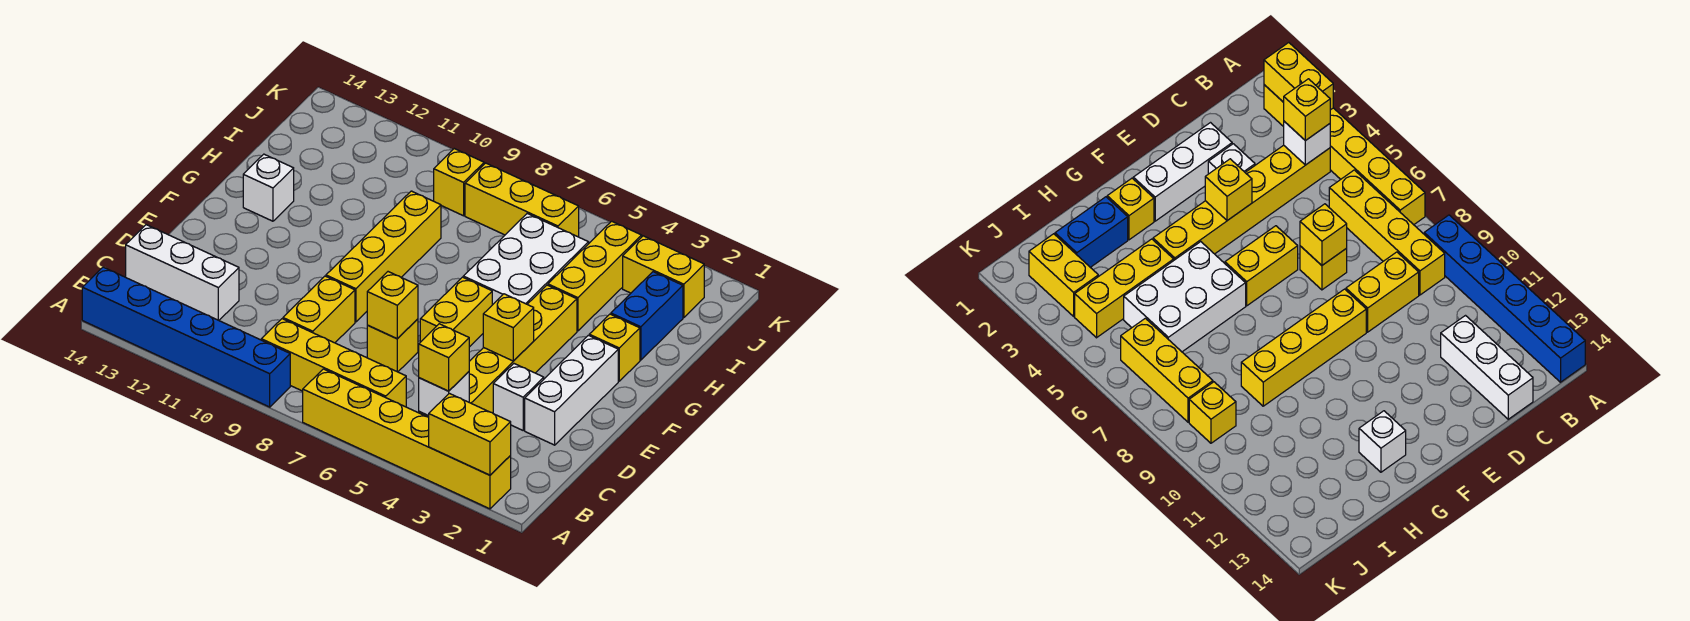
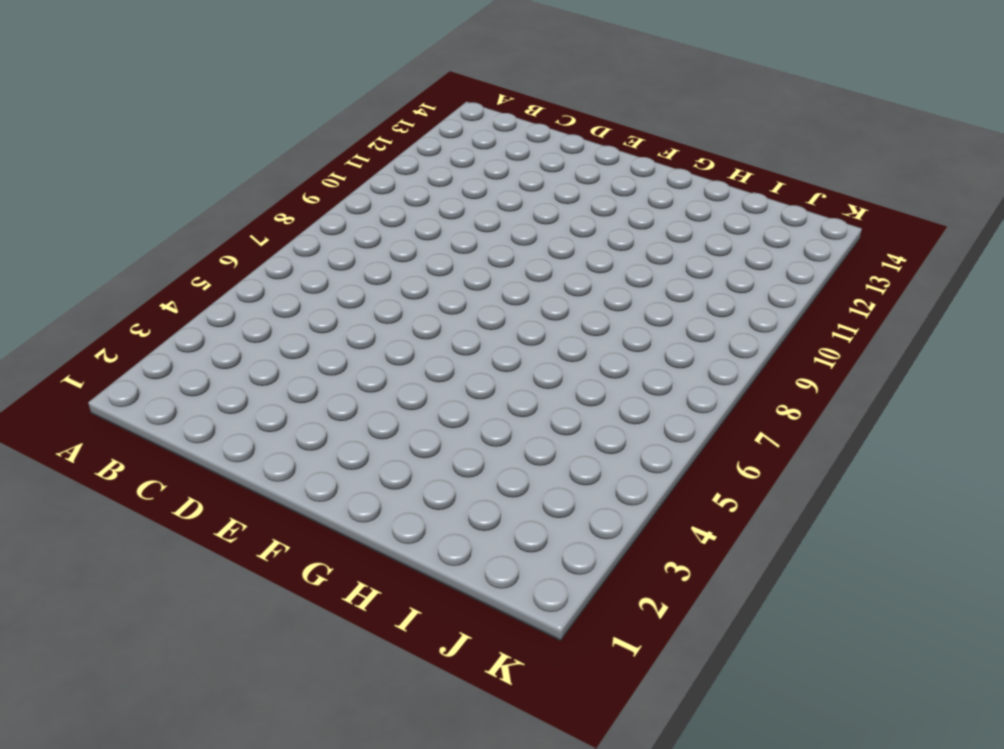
none -> yellow brick A2:A7 level 1
none -> blue brick A9:A14 level 1
none -> yellow brick B4:G4 level 1

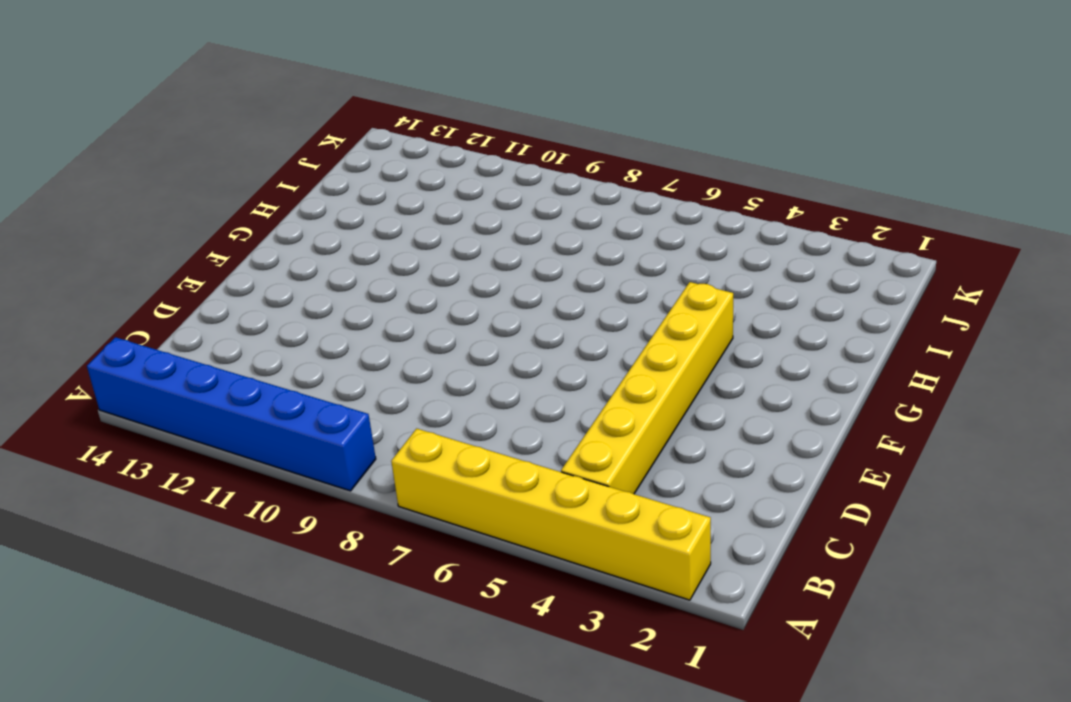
none -> yellow brick B6:B9 level 1
none -> yellow brick C9:D9 level 1
none -> white brick C12:C14 level 1

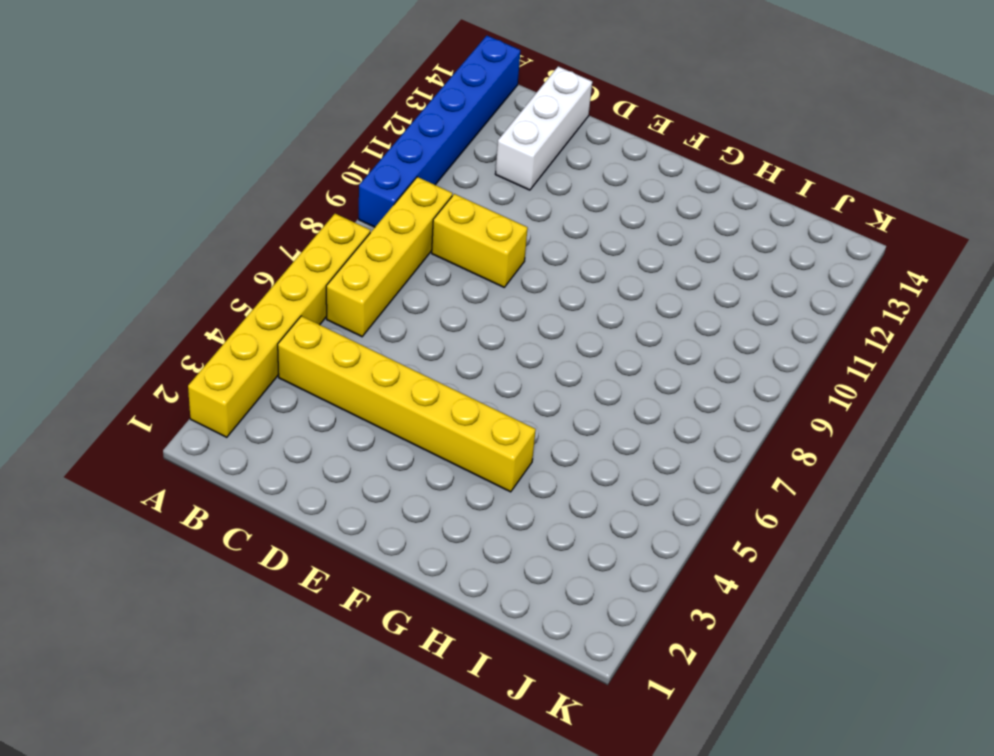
none -> white brick D2:F2 level 1
none -> white brick D3 level 1
none -> yellow brick D7 level 1

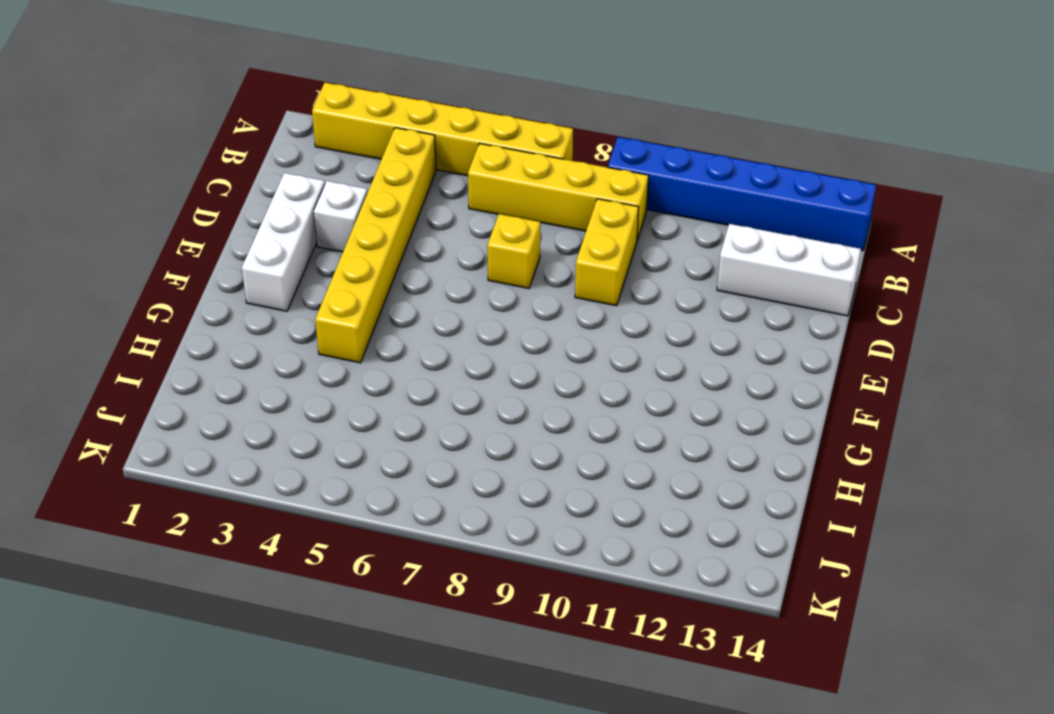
none -> yellow brick E6:F6 level 1
none -> yellow brick E9:H9 level 1
none -> yellow brick G2 level 1

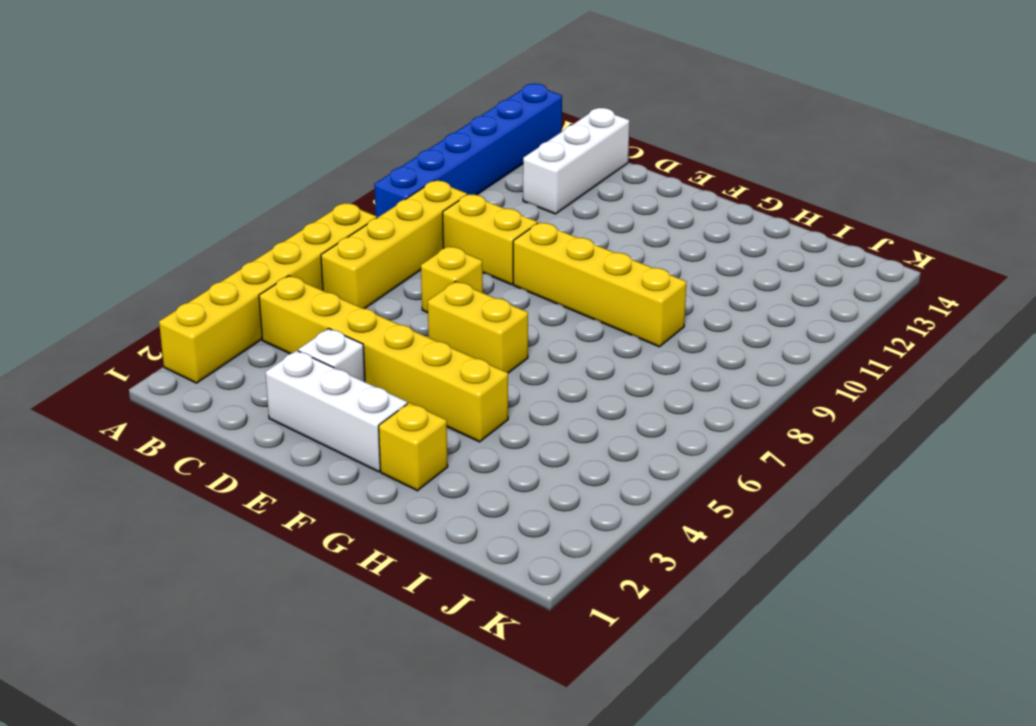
none -> white brick G5:I6 level 1
none -> white brick G13 level 1
none -> blue brick H2:I2 level 1

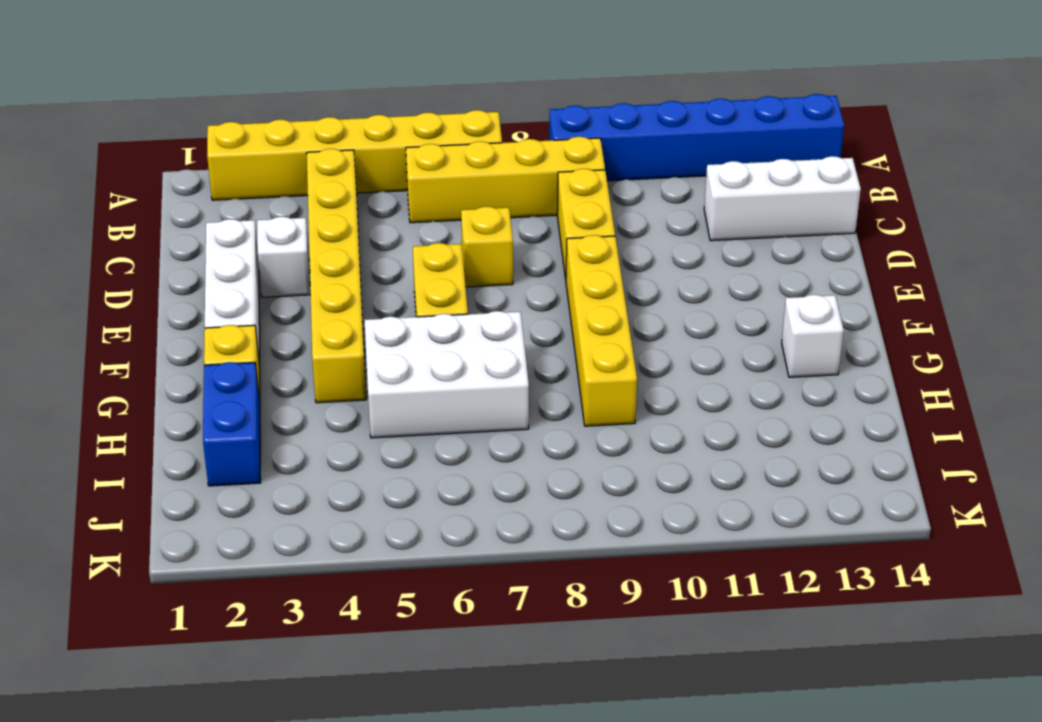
white brick G5:H7 level 1 -> white brick G5:I6 level 1
none -> yellow brick H4:J4 level 1
none -> yellow brick J2:J3 level 1
none -> yellow brick J6:J8 level 1

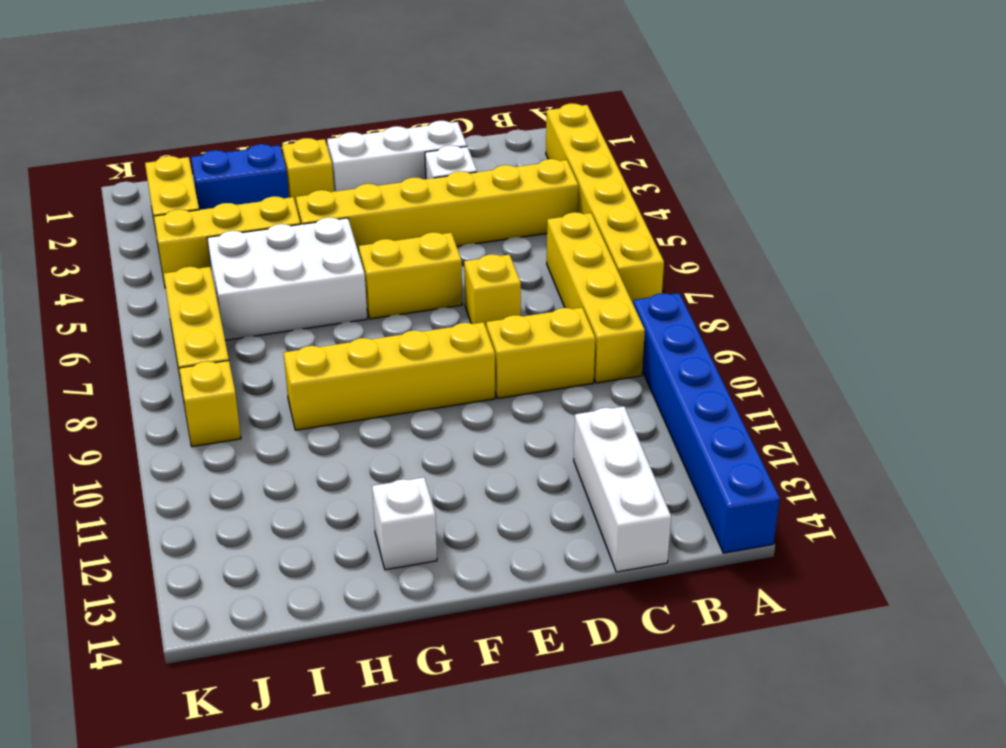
none -> yellow brick A2:A3 level 2
none -> white brick B4 level 2
none -> yellow brick D7 level 2

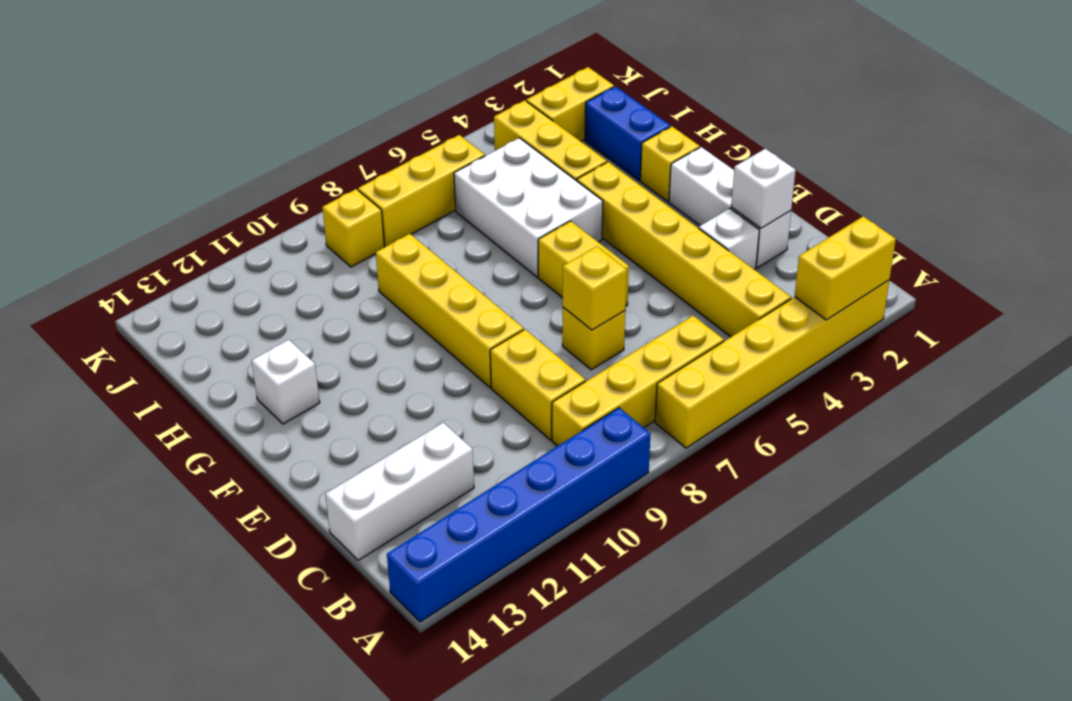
white brick D2 level 2 -> white brick B4 level 2
none -> yellow brick E4 level 2
none -> yellow brick B4 level 3

